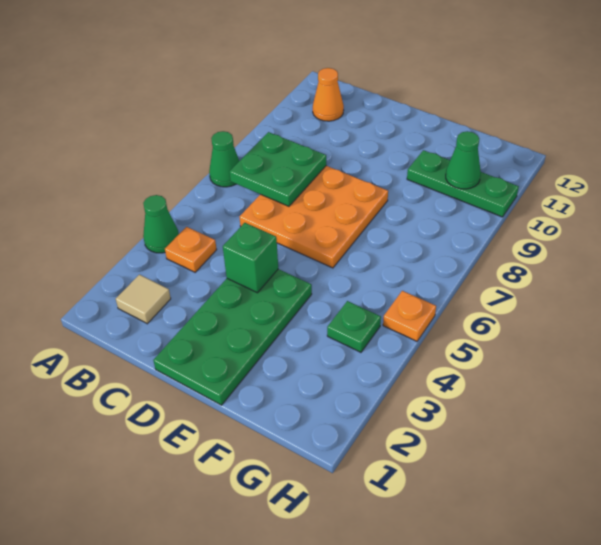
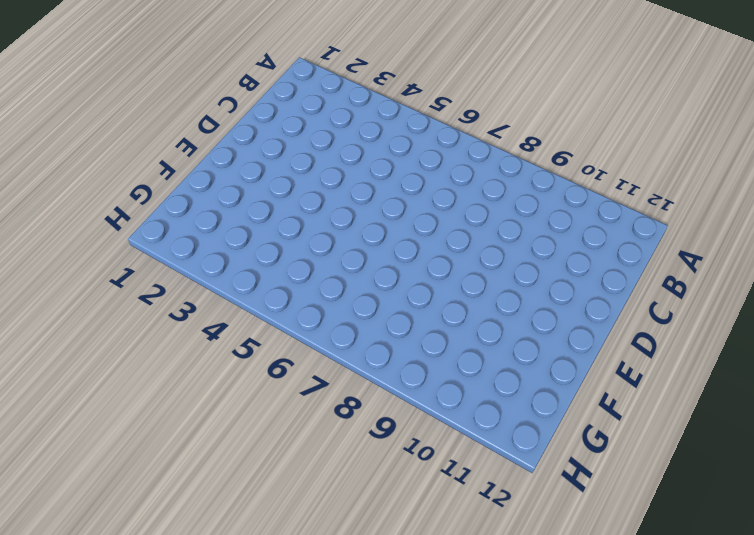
none -> green cone A4 level 1
none -> green cone A7 level 1
none -> tan tile B2 level 1

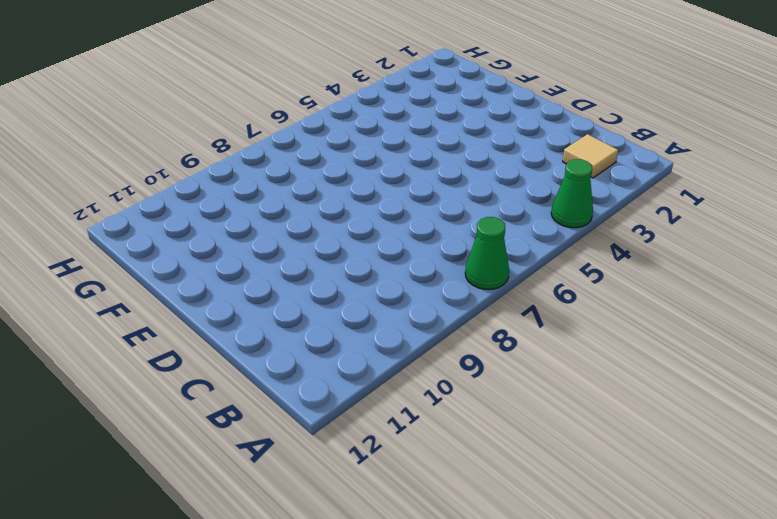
none -> orange plate B4 level 1
none -> orange cone B11 level 1
none -> orange plate C6:E8 level 1

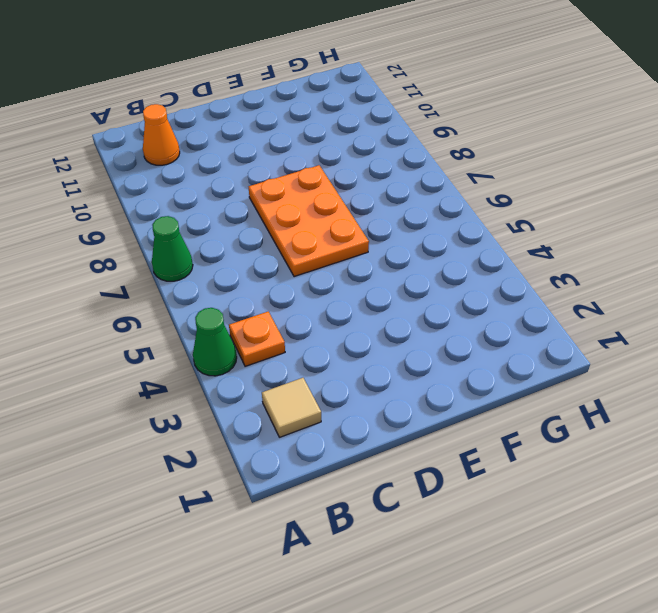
orange plate D6:E8 level 1 -> orange plate C6:E8 level 1
none -> green plate D1:E4 level 1
none -> green plate F10:H10 level 1
none -> green plate G4 level 1

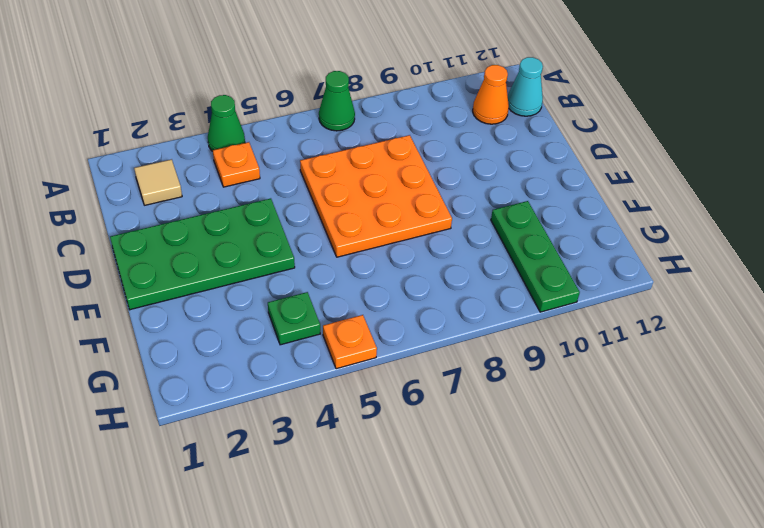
cyan cone B12 level 1 -> none
none -> green plate B7:C8 level 2
none -> green brick D4 level 2
none -> green cone G10 level 2

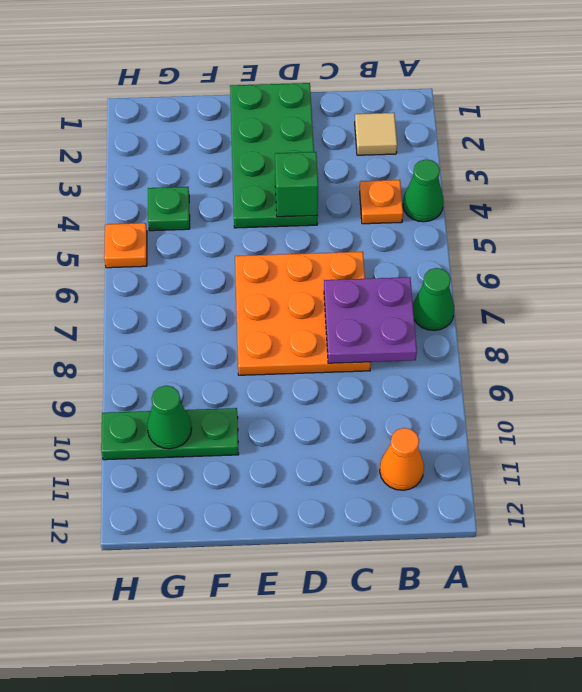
purple plate B7:C8 level 2 -> green plate B7:C8 level 2

